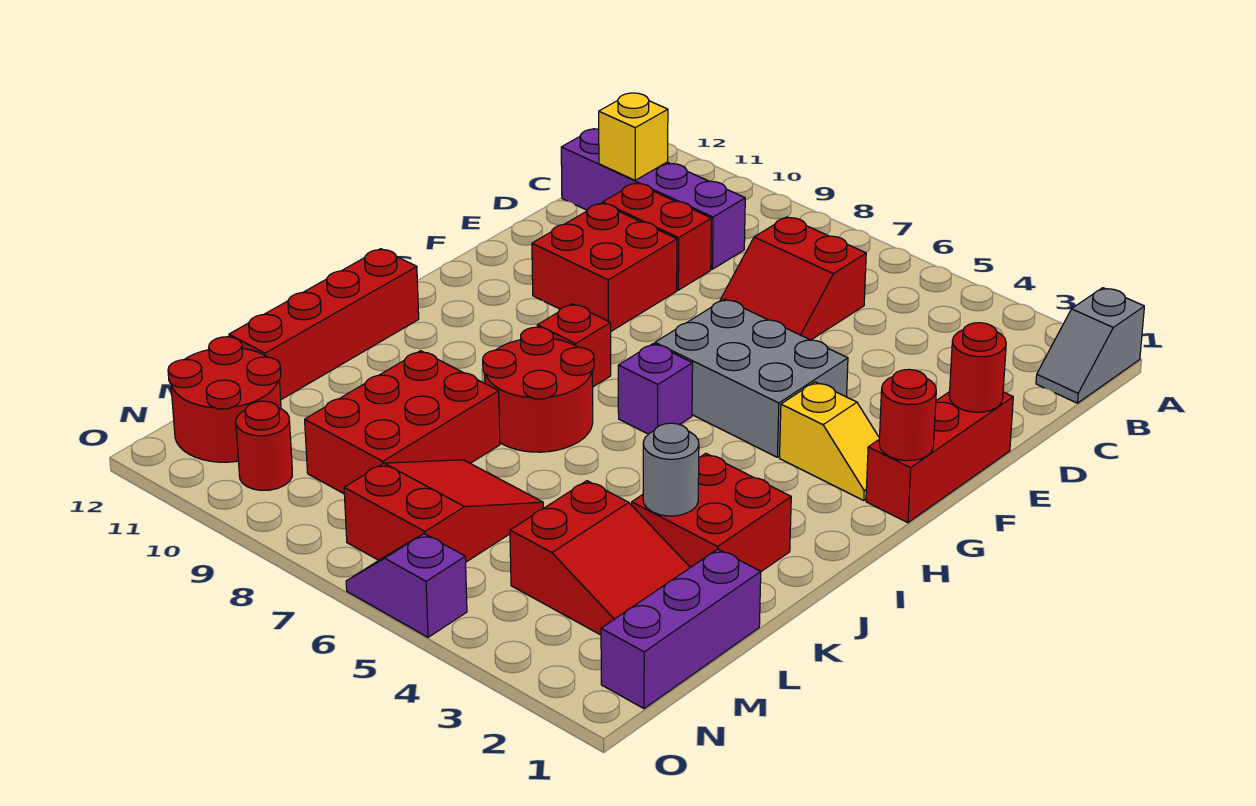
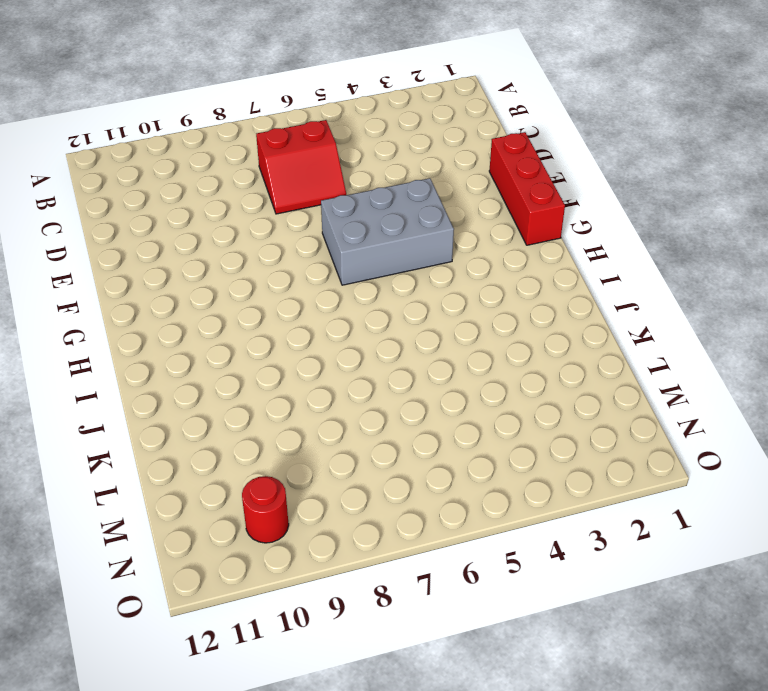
none -> grey slope A1:B1 level 1 top A
none -> purple brick C9:C12 level 1
none -> red brick D9:D10 level 1

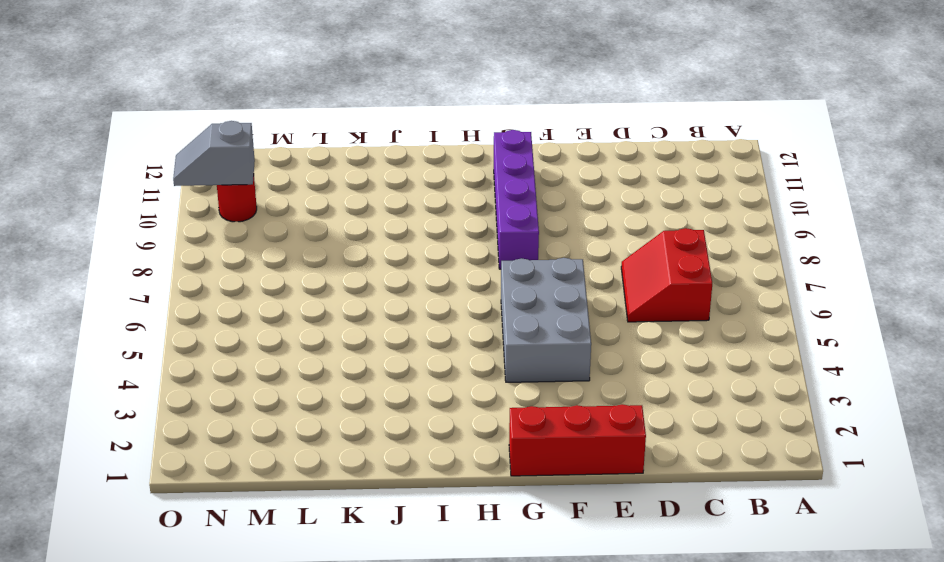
purple brick G8:G11 level 1 -> purple brick C9:C12 level 1
grey slope N10:O10 level 2 top N -> grey slope A1:B1 level 1 top A
none -> red brick D9:D10 level 1
none -> red brick E9:F10 level 1
none -> yellow slope G2:G3 level 1 top 3

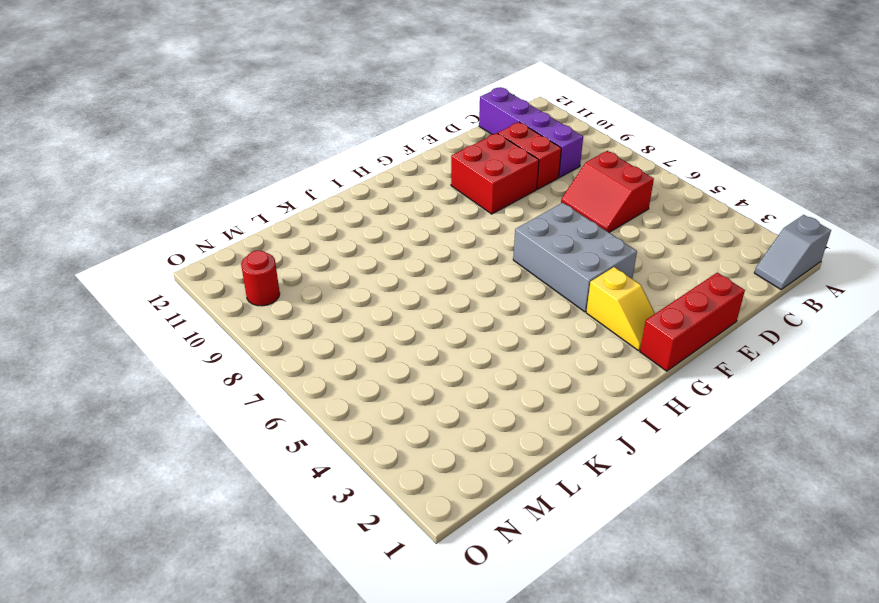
none -> purple brick H6 level 1
none -> red brick H8 level 1
none -> red round brick I7:J8 level 1

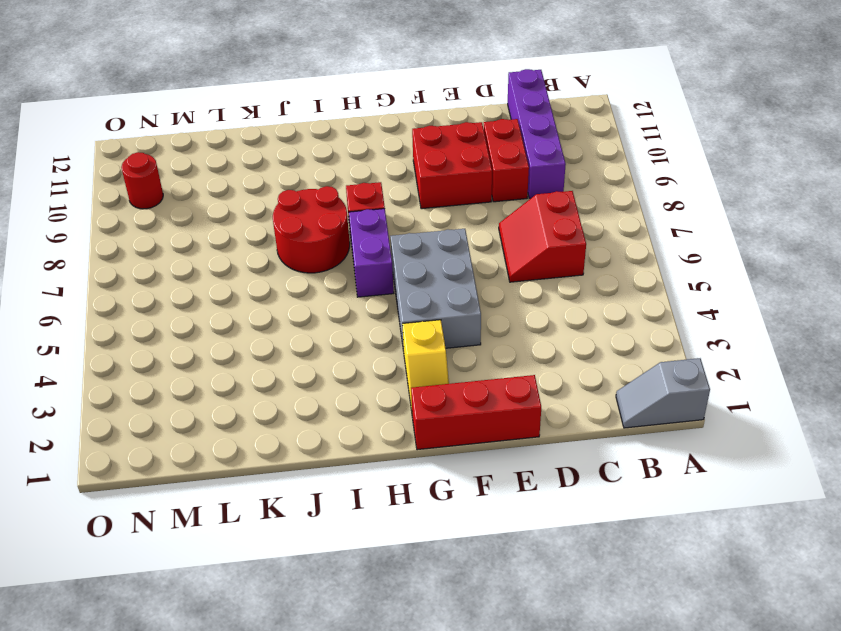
purple brick H6:H7 level 1 -> purple brick H6 level 1
none -> red brick I12:L12 level 1
none -> red brick J2:K3 level 1
none -> red brick K8:M9 level 1

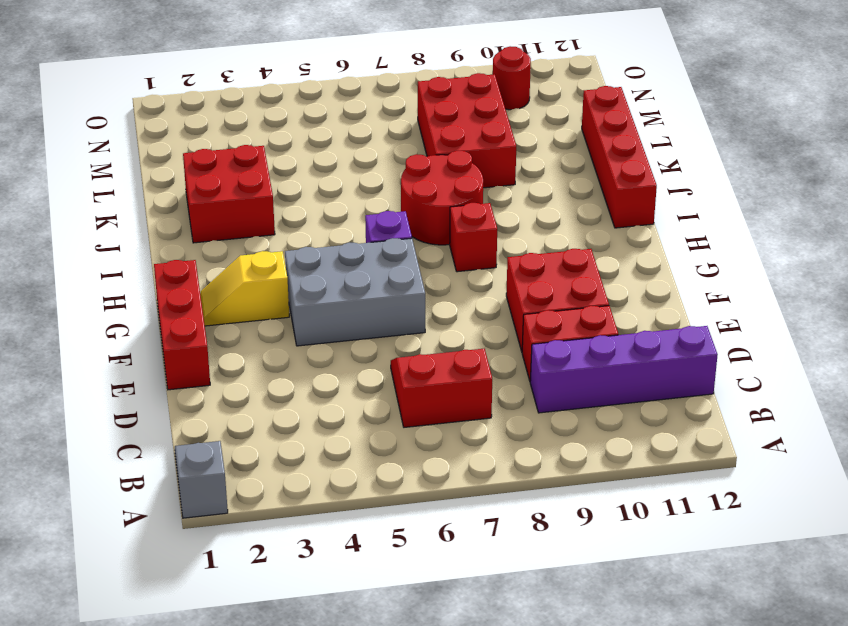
none -> purple brick L1:N1 level 1
none -> red slope L2:M4 level 1 top 4
none -> red slope L6:N7 level 1 top N

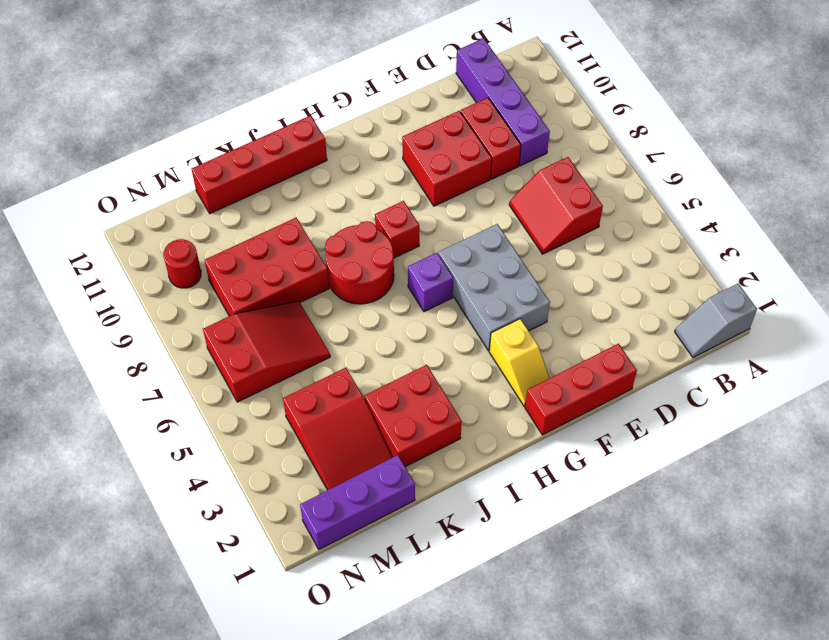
none -> red round brick M11:N12 level 1
none -> purple slope O5:O6 level 1 top 5
none -> yellow brick C11 level 2

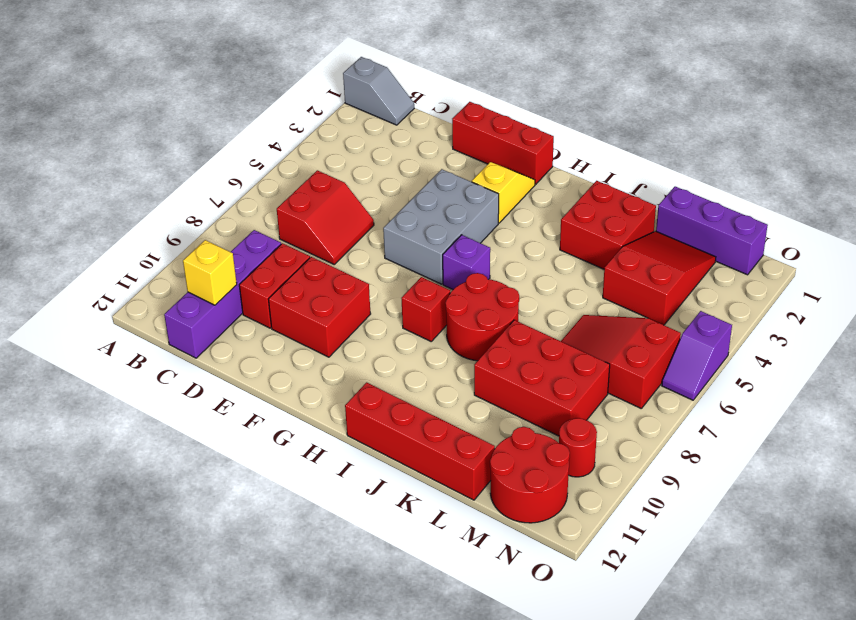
none -> red round brick E1 level 2
none -> red round brick G1 level 2
none -> grey round brick K3 level 2

